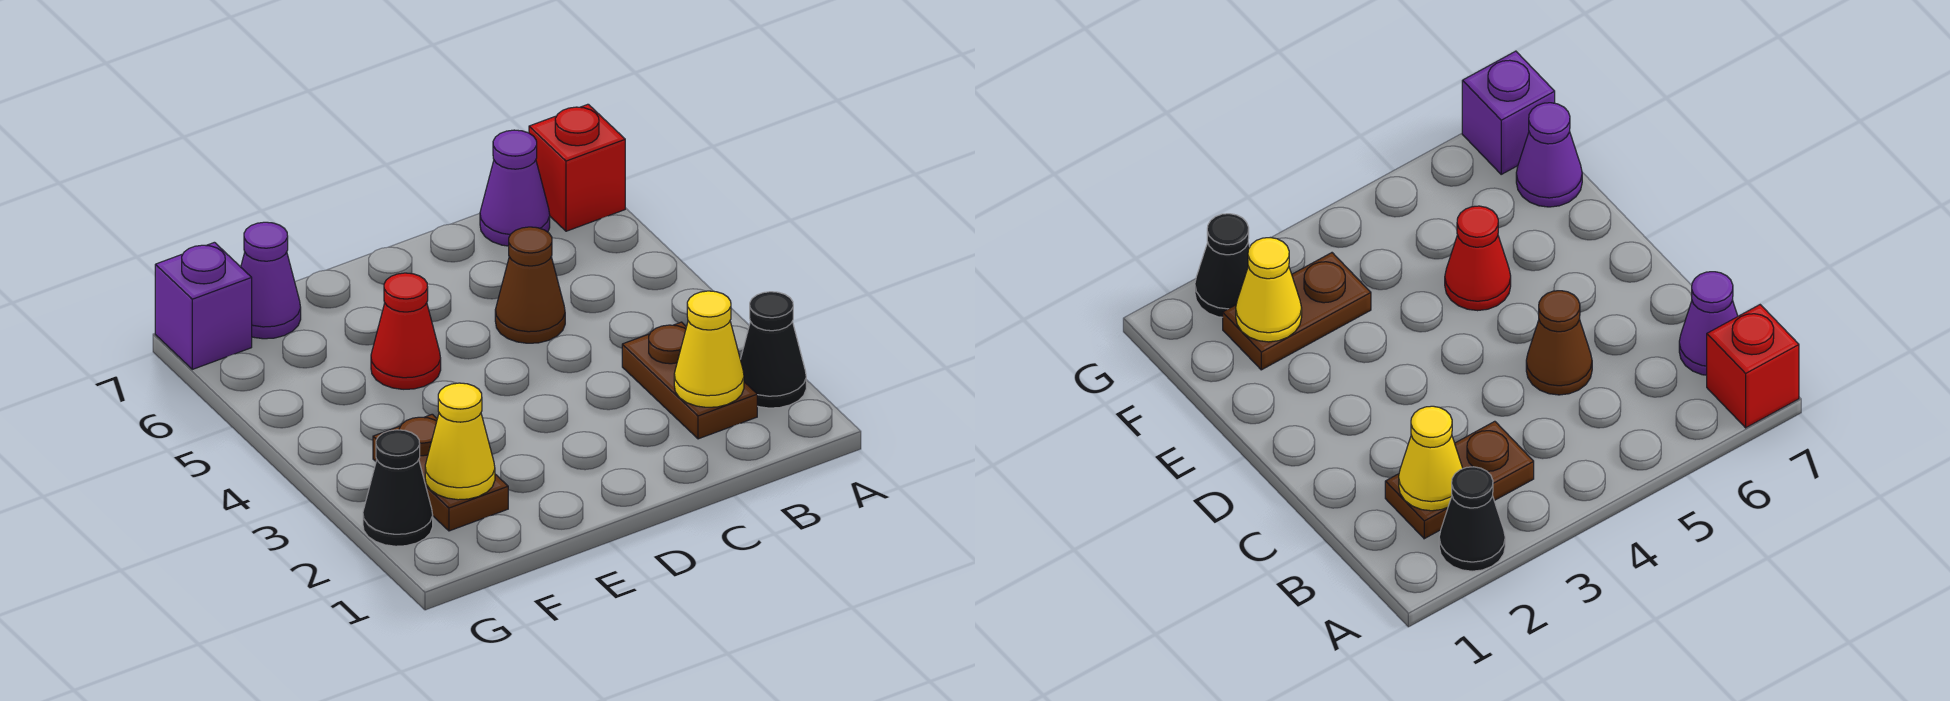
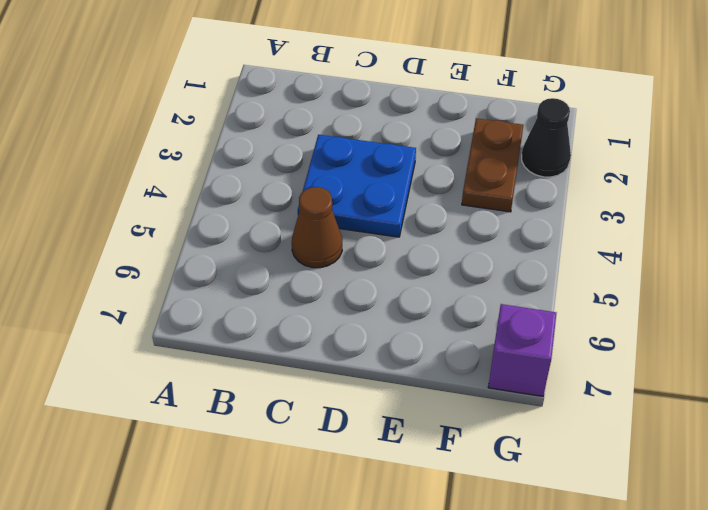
blue plate C3:D4 level 1 -> none
none -> black cone A2 level 1
none -> red brick A7 level 1
none -> brown plate B2:B3 level 1

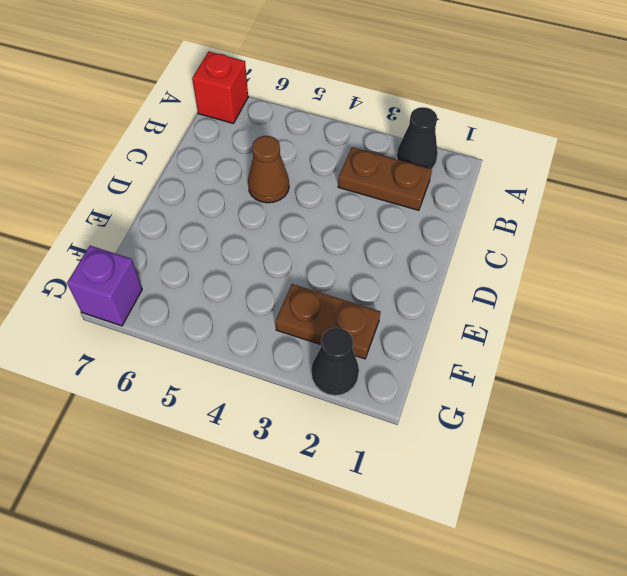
none -> purple cone B7 level 1
none -> red cone E5 level 1
none -> purple cone F7 level 1

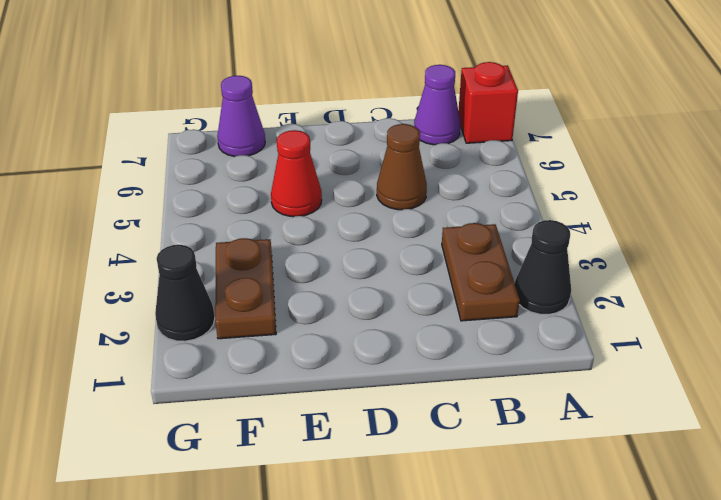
none -> purple brick G7 level 1
none -> yellow cone B2 level 2
none -> yellow cone F2 level 2

